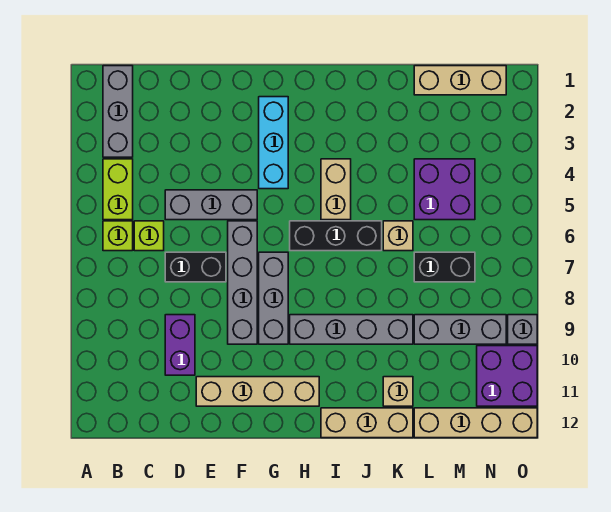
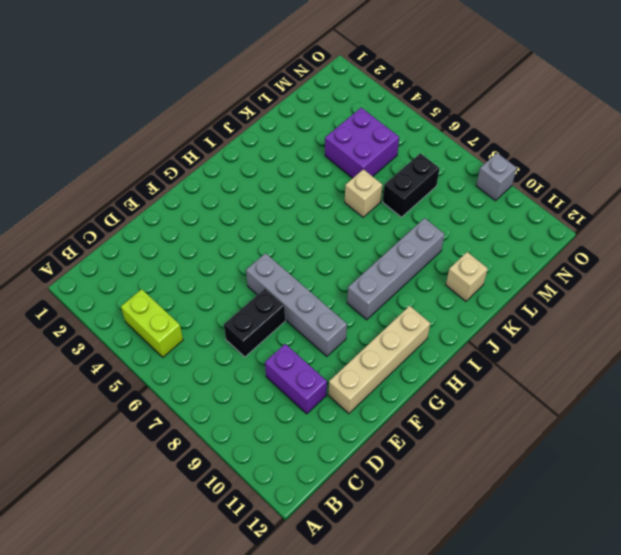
none -> grey brick B1:B3 level 1
none -> lime brick B6 level 1
none -> lime brick C6 level 1

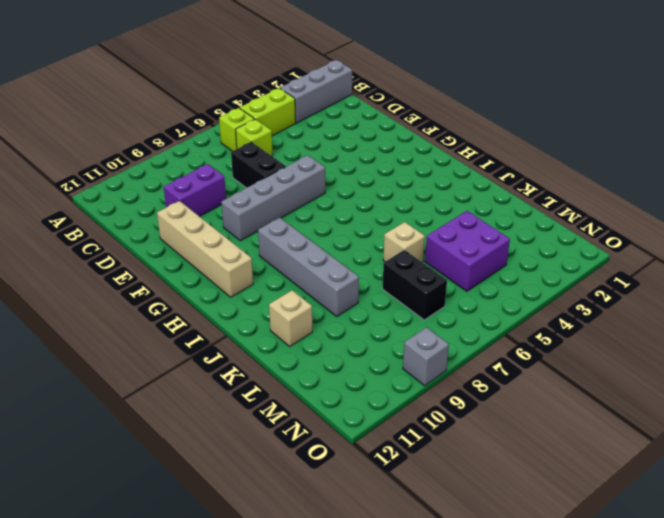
none -> grey brick D5:F5 level 1
none -> cyan brick G2:G4 level 1
none -> grey brick G7:G9 level 1

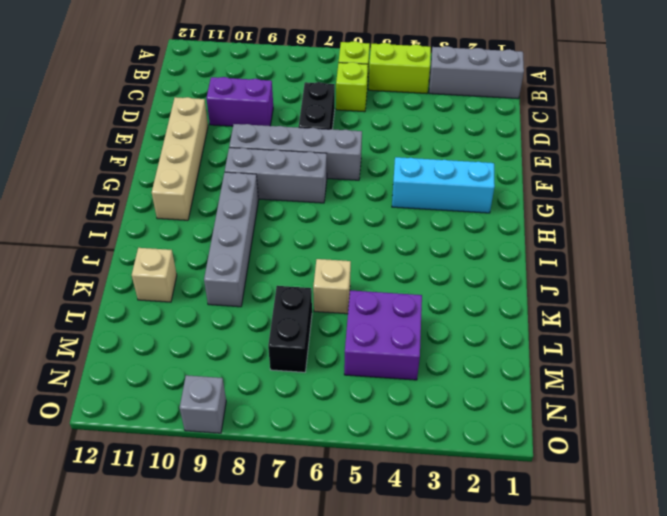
none -> grey brick D5:F5 level 1
none -> black brick H6:J6 level 1
none -> tan brick I4:I5 level 1

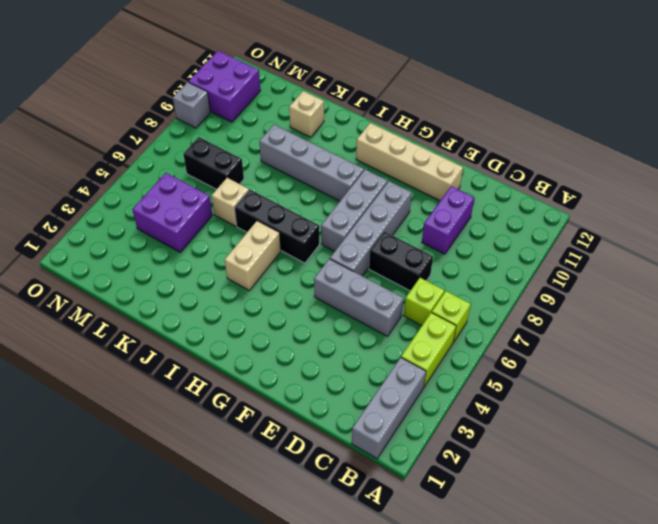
none -> cyan brick G2:G4 level 1
none -> tan brick I12:K12 level 1
none -> tan brick L1:N1 level 1

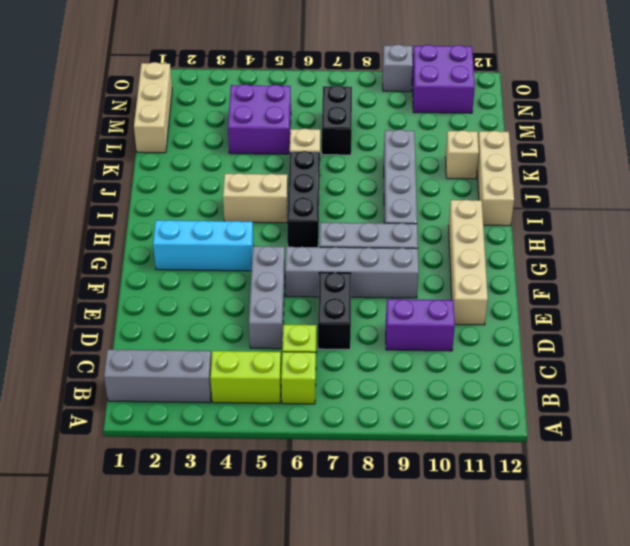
none -> grey brick L9:N9 level 1
none -> tan brick L12:O12 level 1

